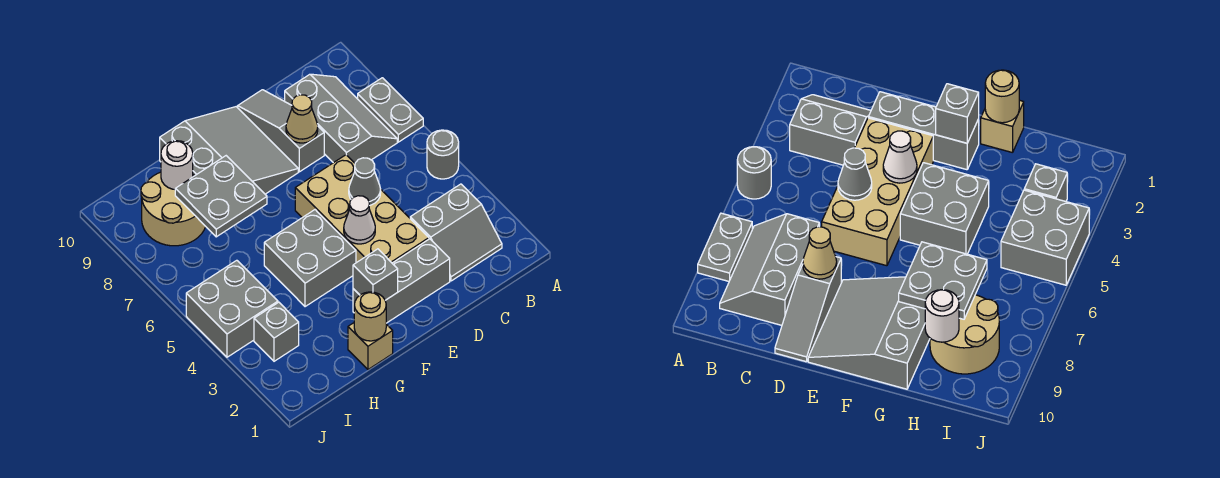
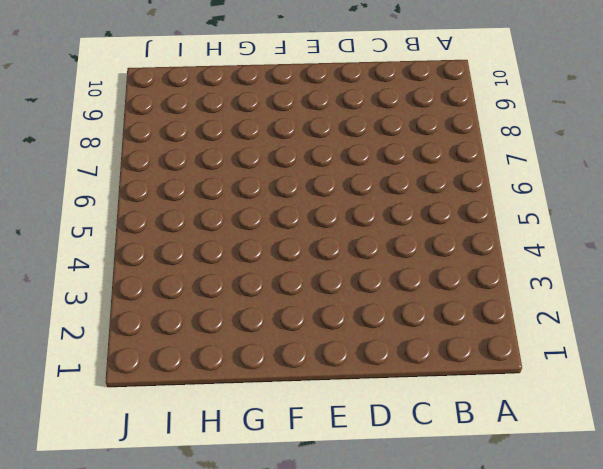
none -> grey round brick A5 level 1
none -> grey plate A7:A8 level 1
none -> grey slope B2:C3 level 1 top 3

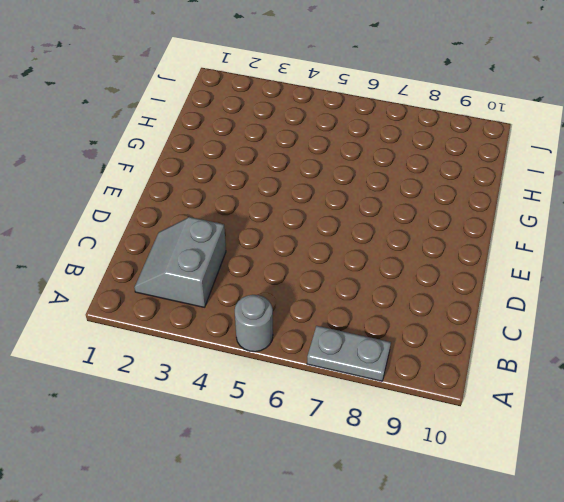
none -> grey slope B7:C9 level 1 top C
none -> grey brick D2:F2 level 1
none -> tan brick D3:E6 level 1

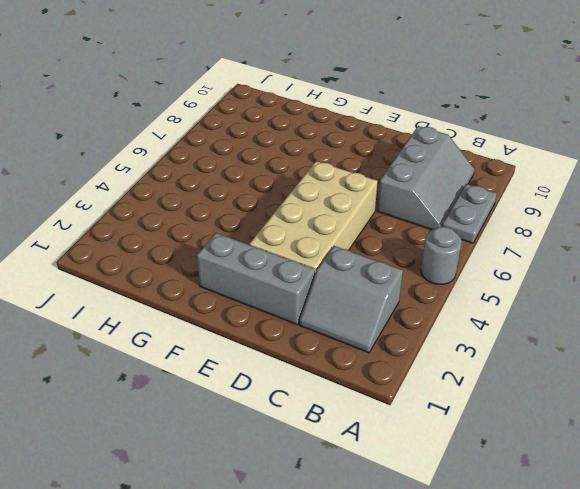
none -> grey slope D8:D10 level 1 top 8
none -> grey slope E8:G10 level 1 top G
none -> grey brick F4:G5 level 1

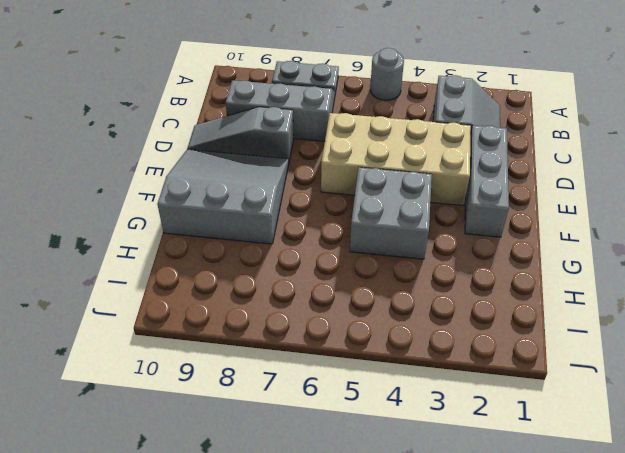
none -> tan brick G1 level 1
none -> tan round brick H8:I9 level 1
none -> grey brick I3 level 1

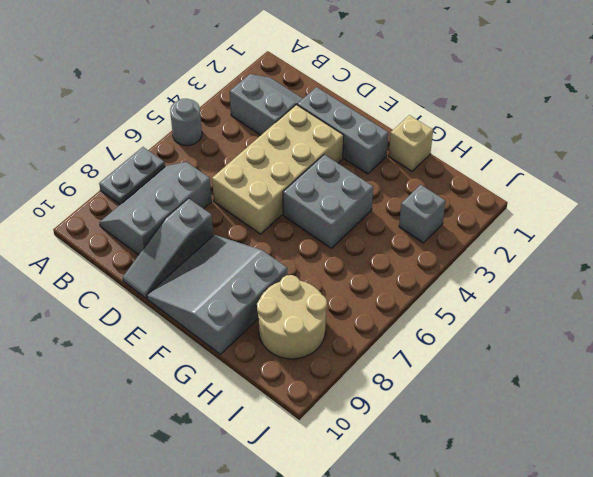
none -> grey brick I4:J5 level 1
none -> grey cone D5 level 2
none -> tan cone D8 level 2

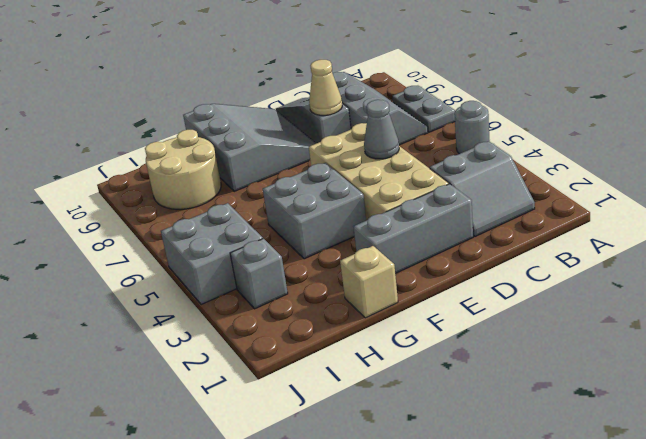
none -> white cone E4 level 2
none -> grey brick F2 level 2
none -> tan round brick G1 level 2

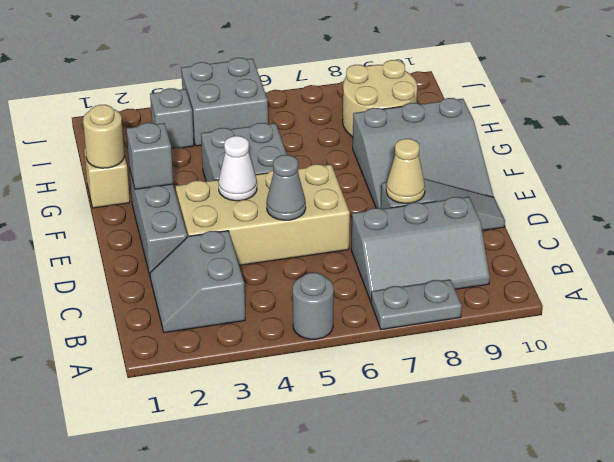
none -> grey plate G7:H8 level 2
none -> white round brick H9 level 2

